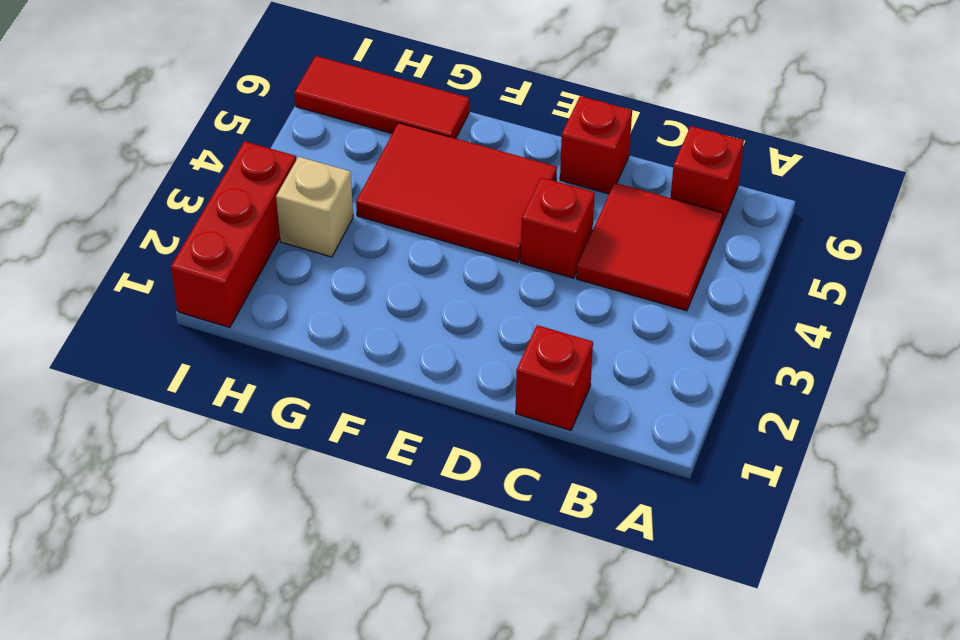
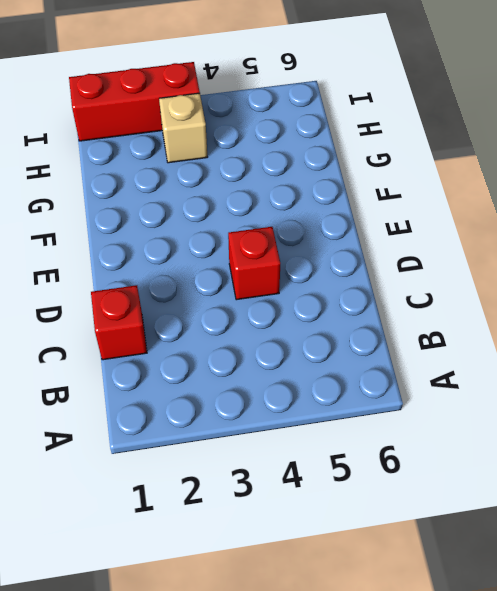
none -> red tile B4:C5 level 1
none -> red brick B6 level 1

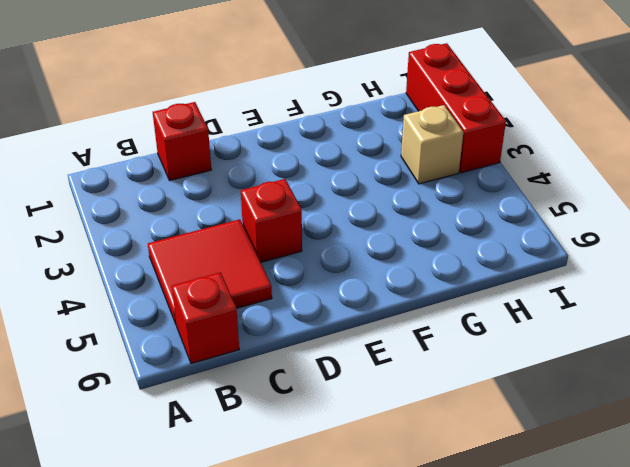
none -> red brick D6 level 1
none -> red tile E4:G5 level 1

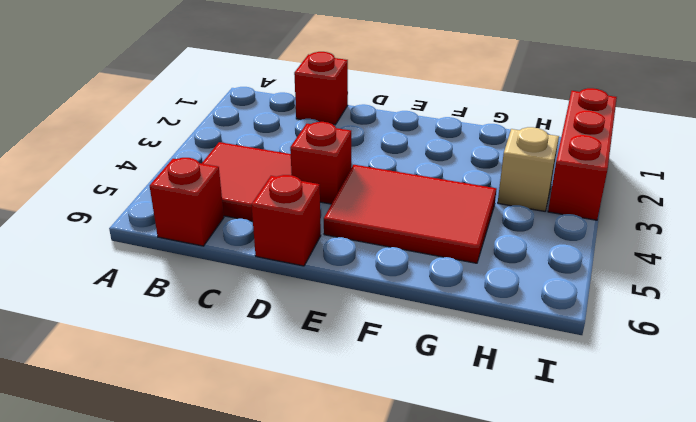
none -> red tile G6:I6 level 1

